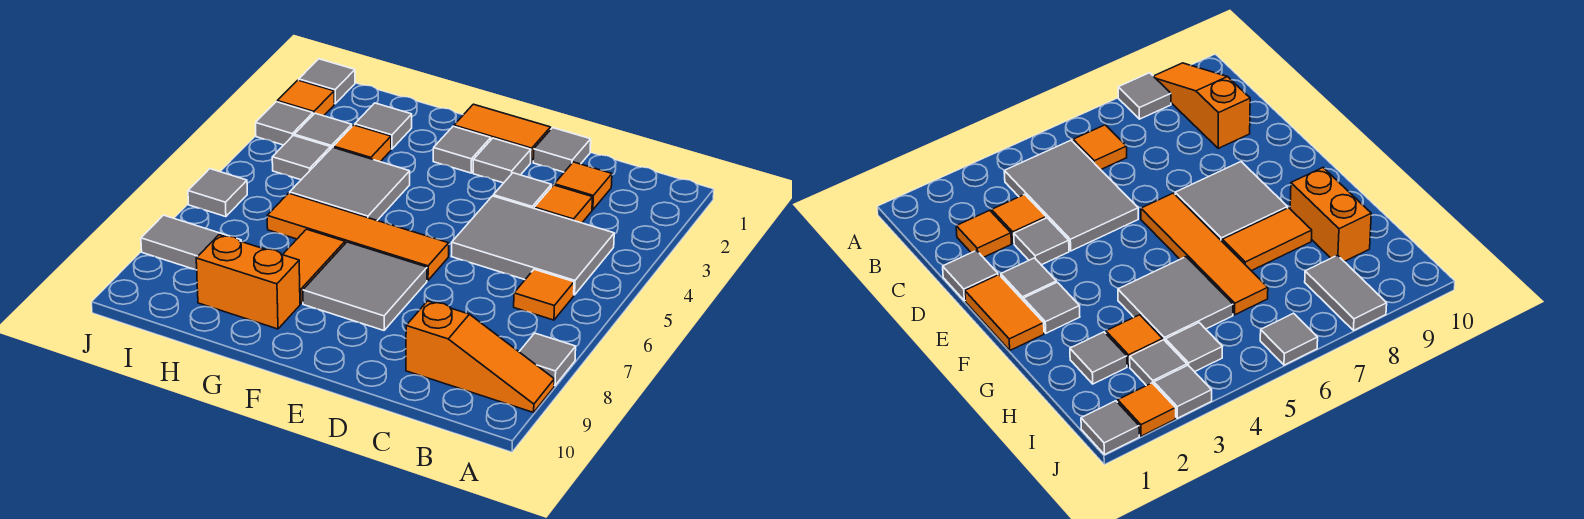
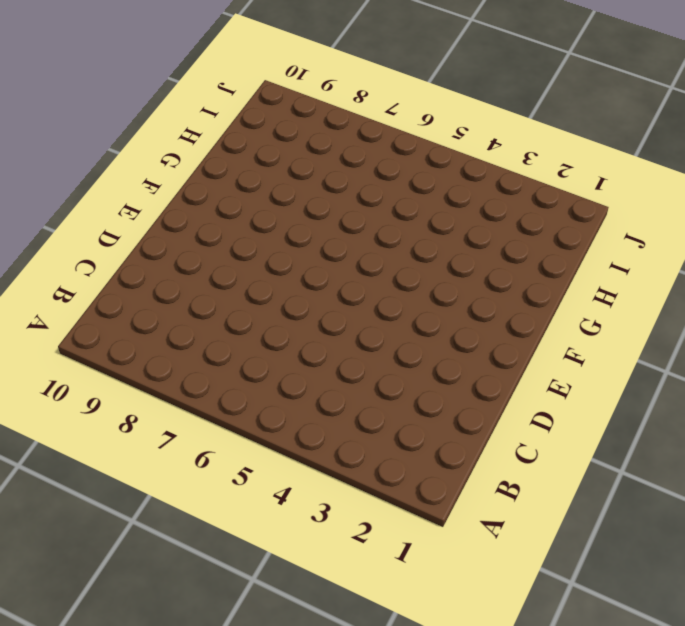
none -> grey tile A8 level 1
none -> orange slope A9:C9 level 1 top C
none -> grey tile B4:D5 level 1

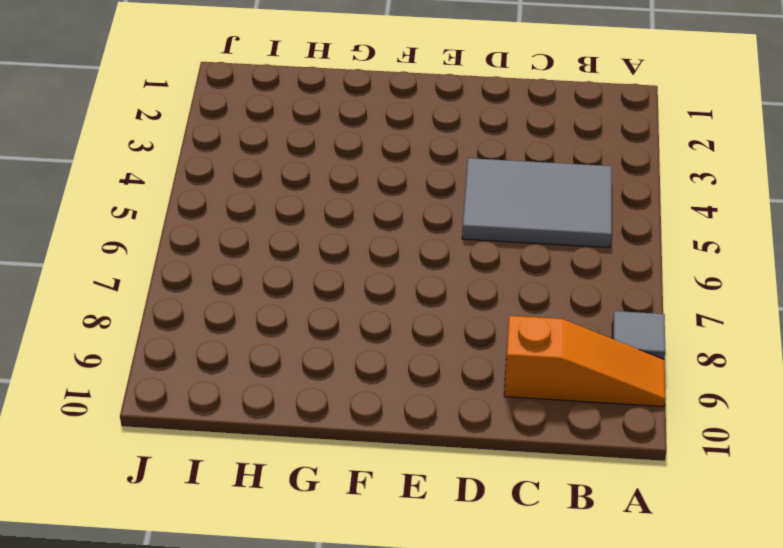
none -> orange tile B6 level 1
none -> orange tile C2 level 1
none -> orange tile C3 level 1

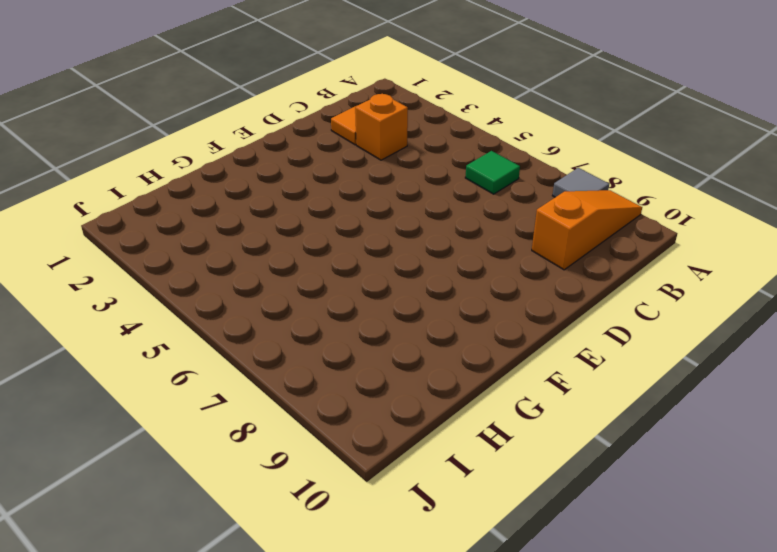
green tile B6 level 1 -> orange tile B6 level 1
orange brick C3 level 1 -> orange tile C3 level 1
none -> grey tile B4:D5 level 1
none -> grey tile D1 level 1
none -> grey tile D3 level 1

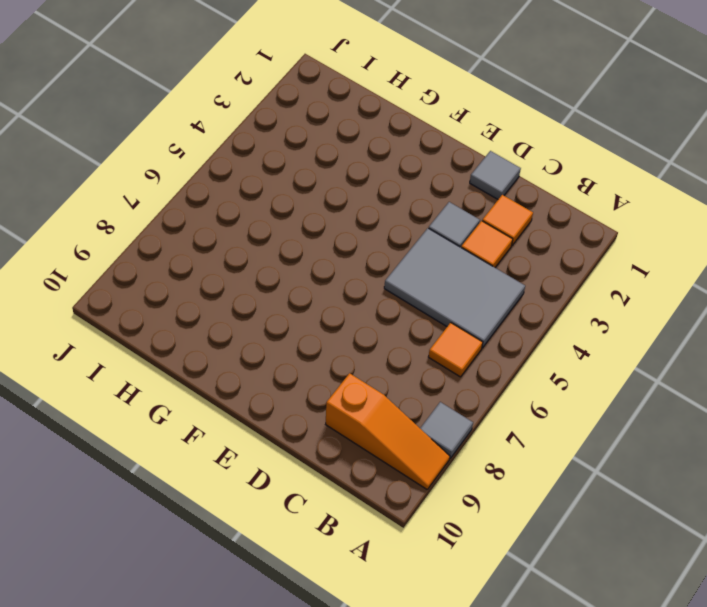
none -> orange tile E1:F1 level 1
none -> grey tile E2 level 1
none -> orange tile E6:H6 level 1

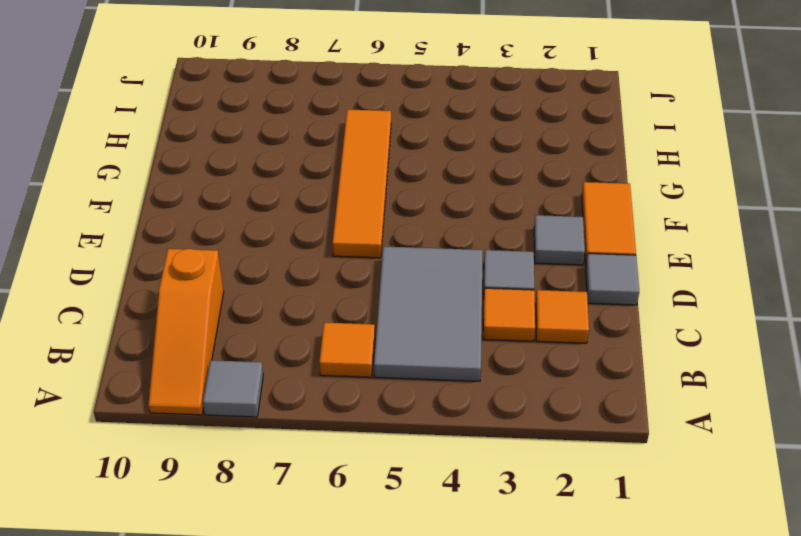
none -> grey tile E7:F8 level 1
none -> grey tile F2 level 1
none -> grey tile G4:H5 level 1

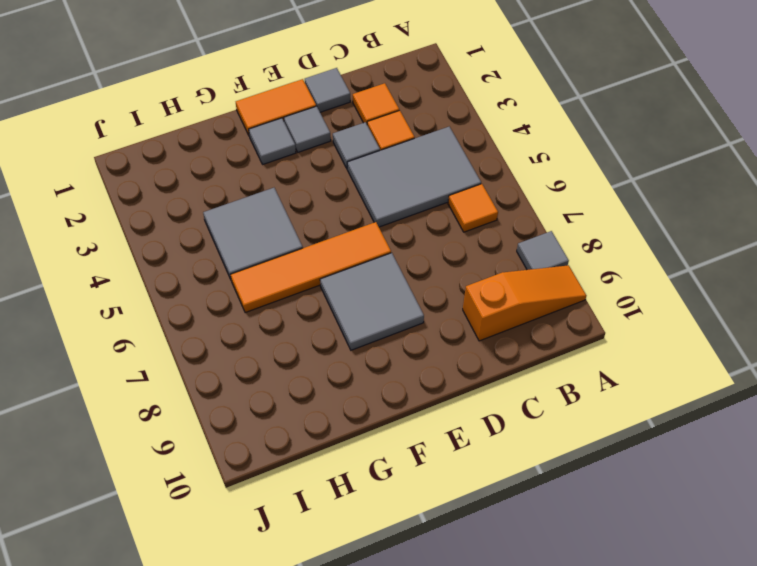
none -> orange tile G7:G8 level 1
none -> orange brick G9:H9 level 1
none -> grey tile H2 level 1

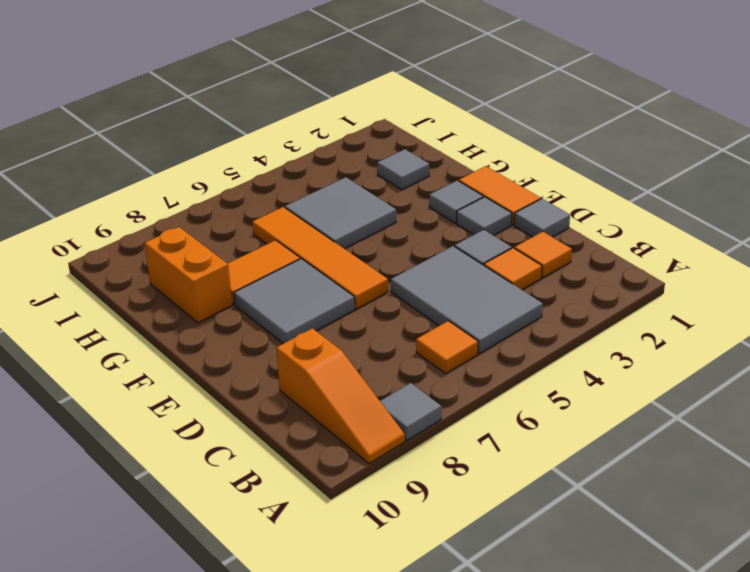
none -> orange tile H3 level 1
none -> grey tile I3 level 1
none -> grey tile I4 level 1

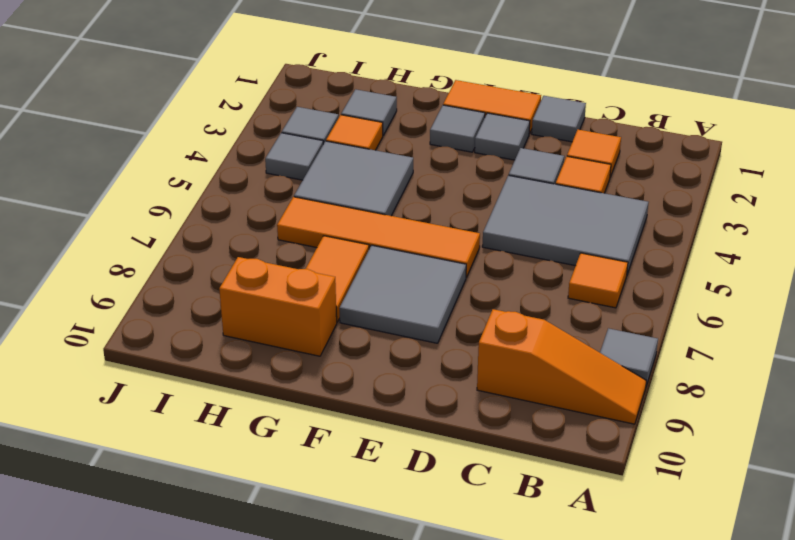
none -> grey tile I8:J8 level 1
none -> grey tile J1 level 1
none -> orange tile J2 level 1

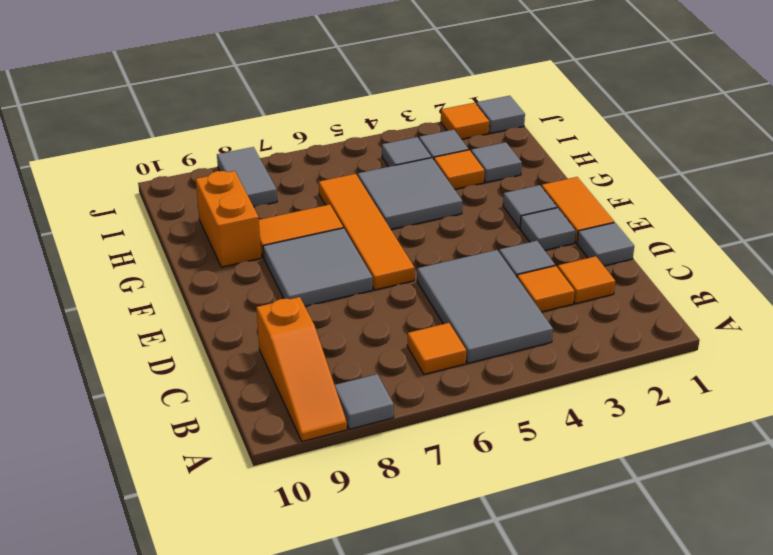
none -> grey tile J3 level 1
none -> grey tile J6 level 1

